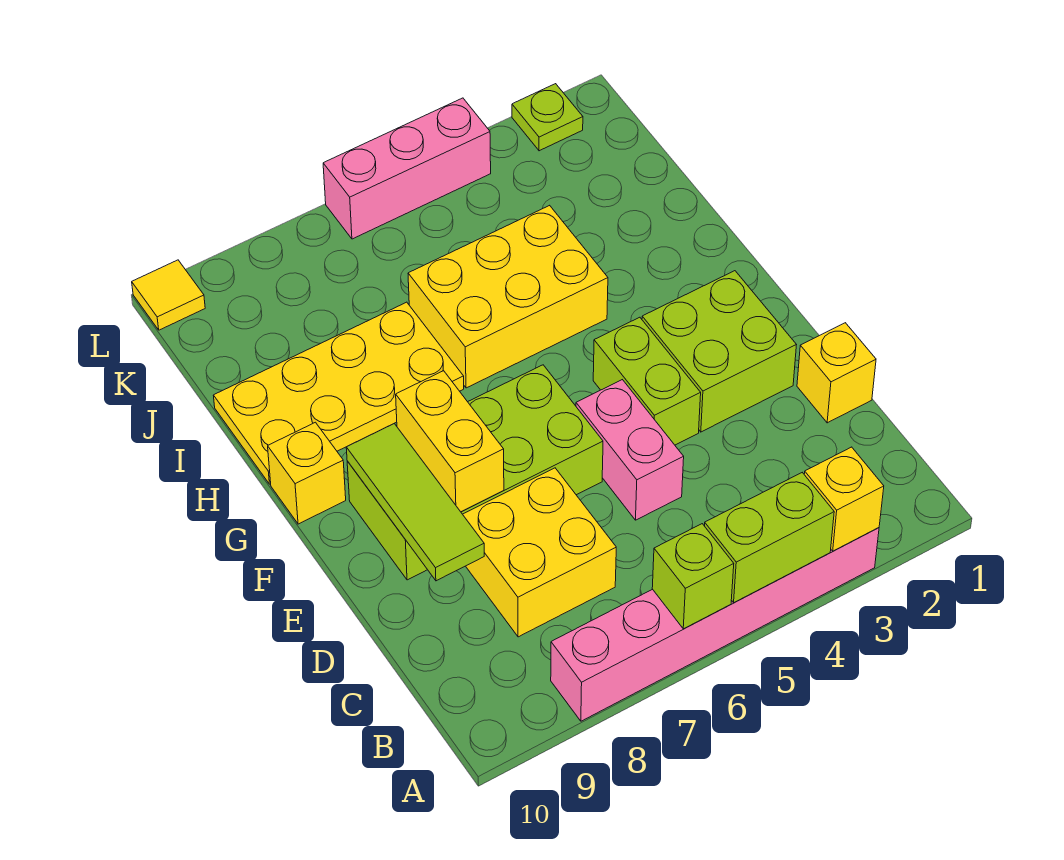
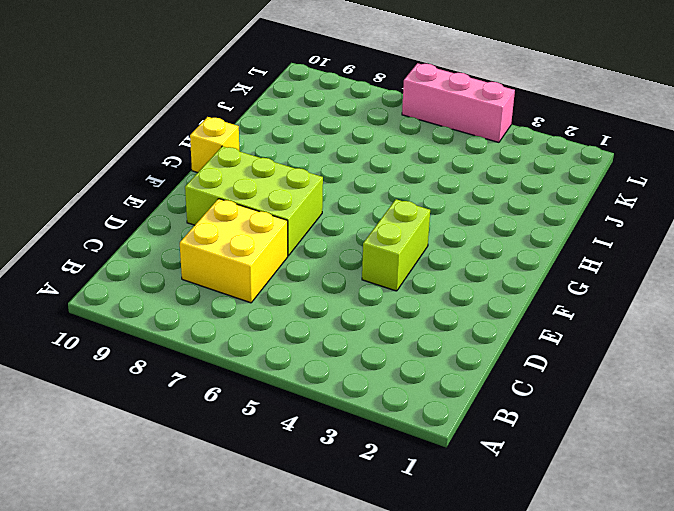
lime brick E7:F9 level 1 -> lime brick E6:F9 level 1
none -> pink brick A3:A8 level 1
none -> yellow brick D1 level 1
none -> pink brick D5:E5 level 1

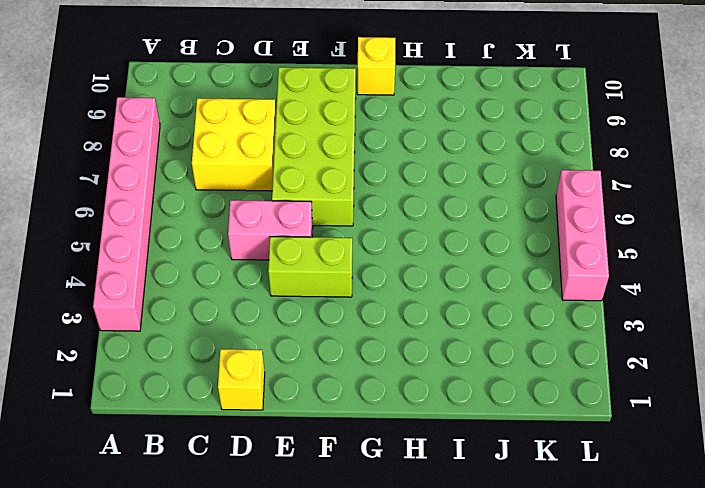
none -> lime brick E2:F3 level 1
none -> yellow brick H4:I6 level 1
none -> yellow plate H7:I10 level 1

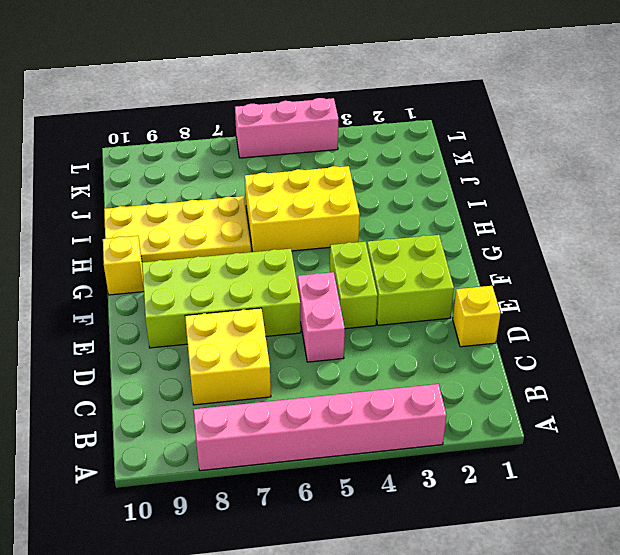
none -> lime plate L2 level 1
none -> yellow tile L10 level 1
none -> yellow brick A3 level 2

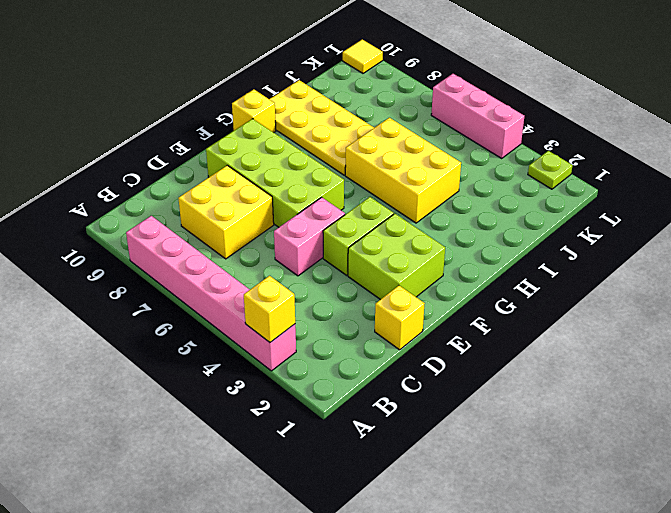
none -> lime brick A4:A5 level 2
none -> lime brick A6 level 2
none -> lime tile D9:F9 level 2

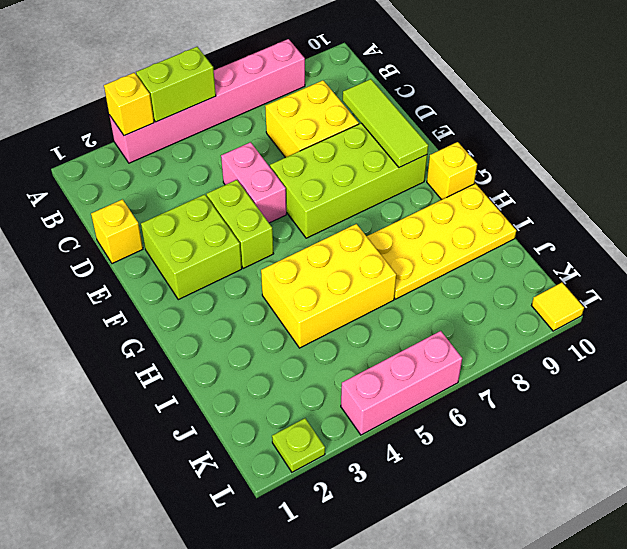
none -> lime brick A6 level 2
none -> yellow brick E8:F8 level 2

